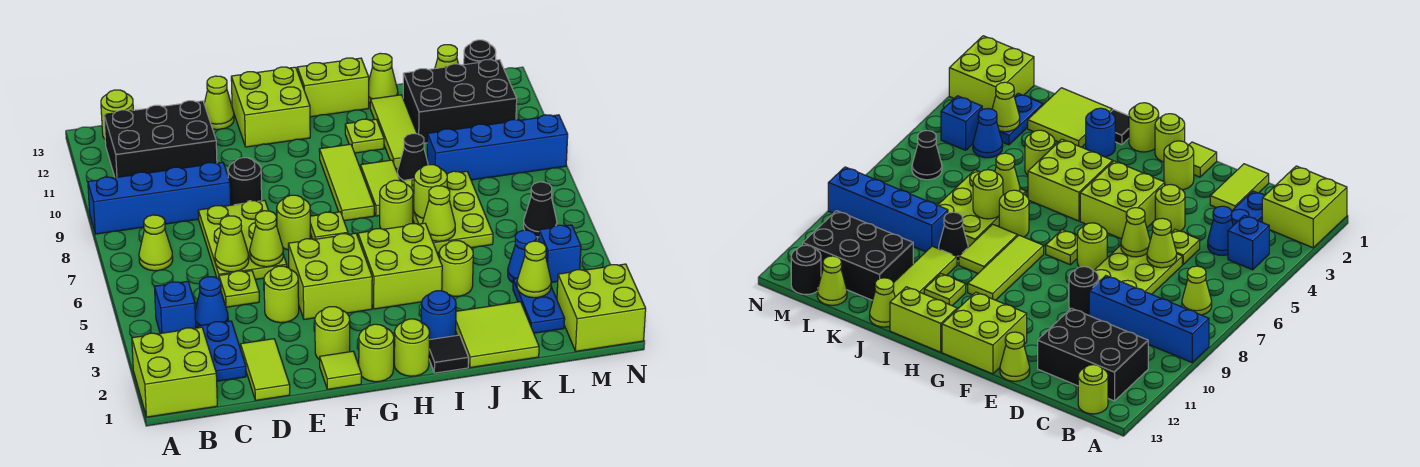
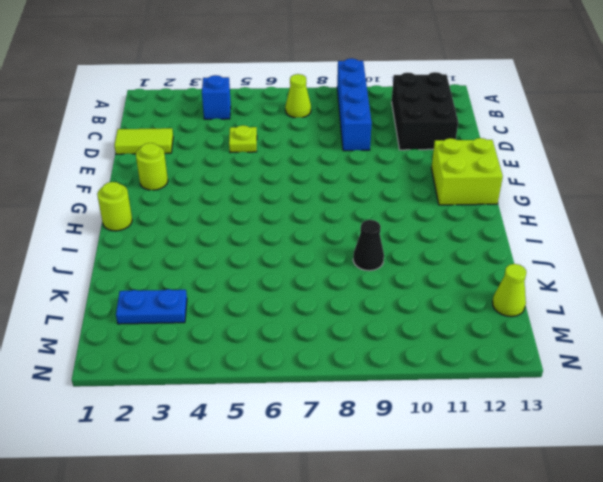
none -> lime brick A1:B2 level 1
none -> lime round brick B13 level 1
none -> blue plate C2:C3 level 1
none -> blue cone C4 level 1

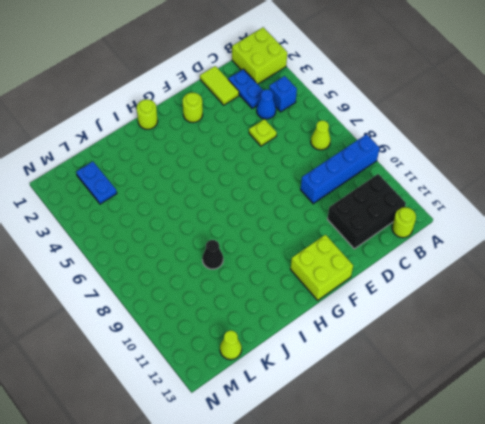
none -> lime plate D6:E8 level 1
none -> lime round brick E4 level 1
none -> black round brick E9 level 1
none -> lime cone E13 level 1

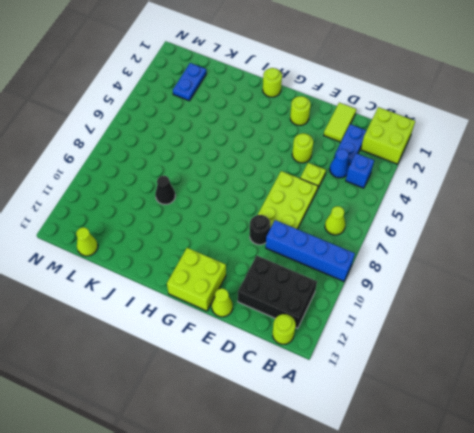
none -> lime tile F1 level 1
none -> lime brick F4:G5 level 1
none -> lime round brick F7 level 1
none -> lime round brick G1 level 1

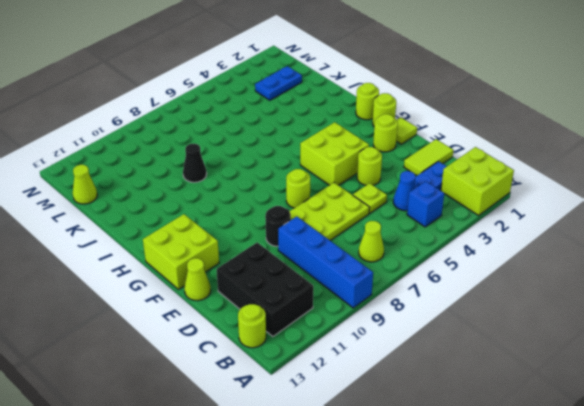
none -> lime plate G7 level 1
none -> lime brick H4:I5 level 1
none -> lime tile H8:H10 level 1
none -> lime brick H13:I13 level 1

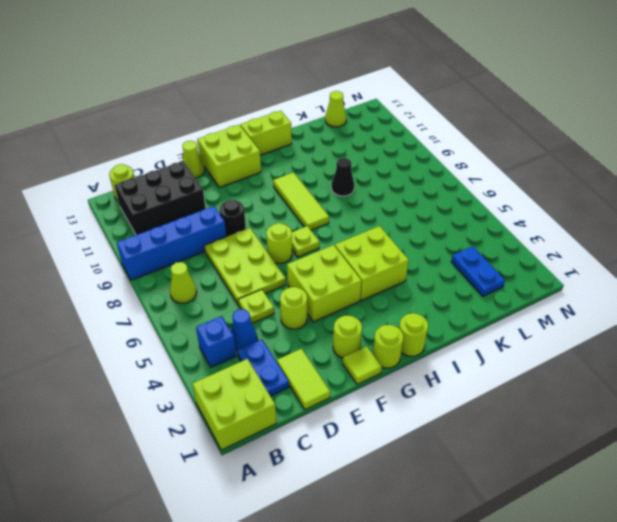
none -> black tile I1 level 1
none -> blue round brick I2 level 1
none -> lime round brick I7 level 1
none -> lime tile I8:I9 level 1

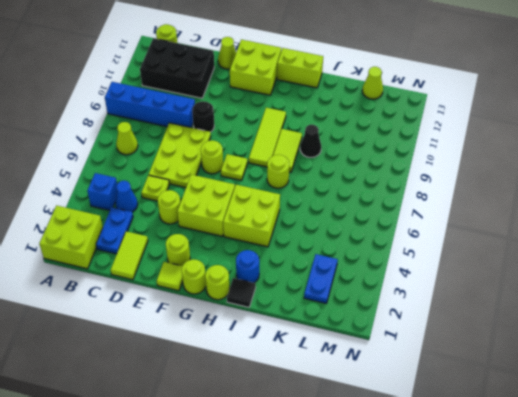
none -> lime plate I11 level 1
none -> lime tile J1:K2 level 1
none -> lime round brick J4 level 1
none -> lime plate J6:K8 level 1

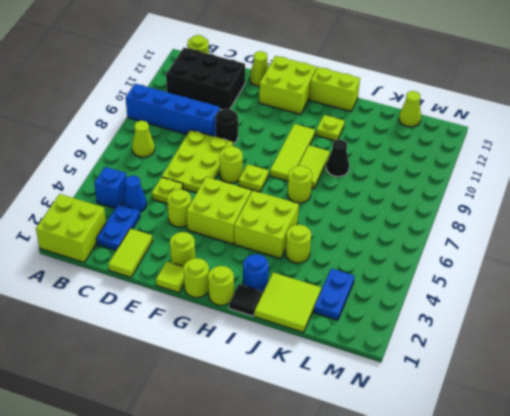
none -> lime plate J6:K8 level 1
none -> lime tile J10:J12 level 1
none -> lime cone J13 level 1
none -> blue brick K9:N9 level 1

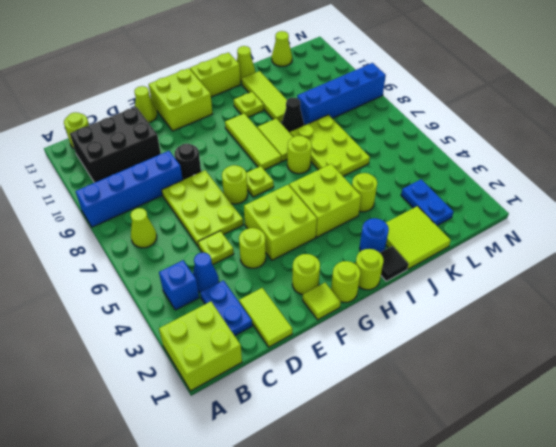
none -> black brick K11:M12 level 1
none -> blue cone L4 level 1
none -> lime brick M1:N2 level 1
none -> blue brick M4 level 1

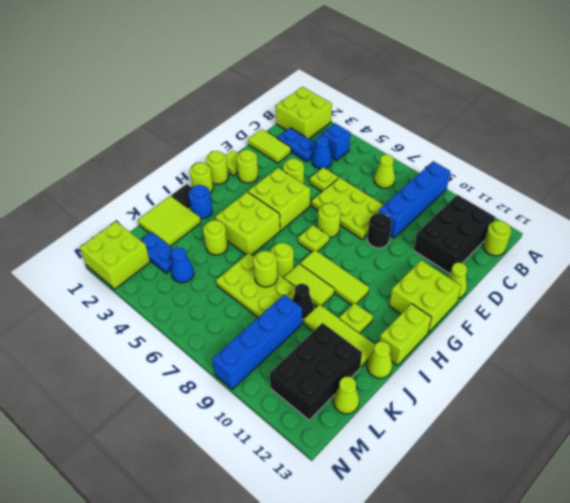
none -> blue brick M4 level 1
none -> black cone M6 level 1
none -> black round brick M13 level 1
none -> lime cone D6 level 2

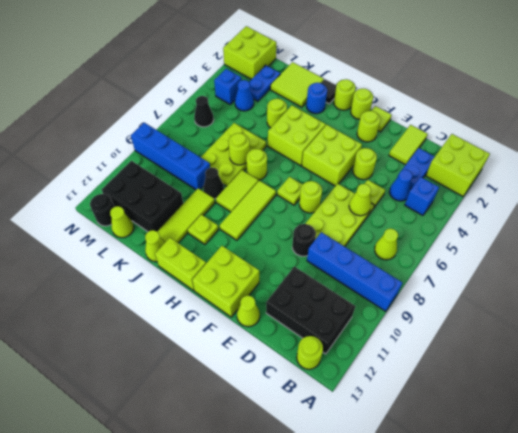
none -> lime cone E6 level 2
none -> lime cone J6 level 2
none -> lime cone L3 level 2

